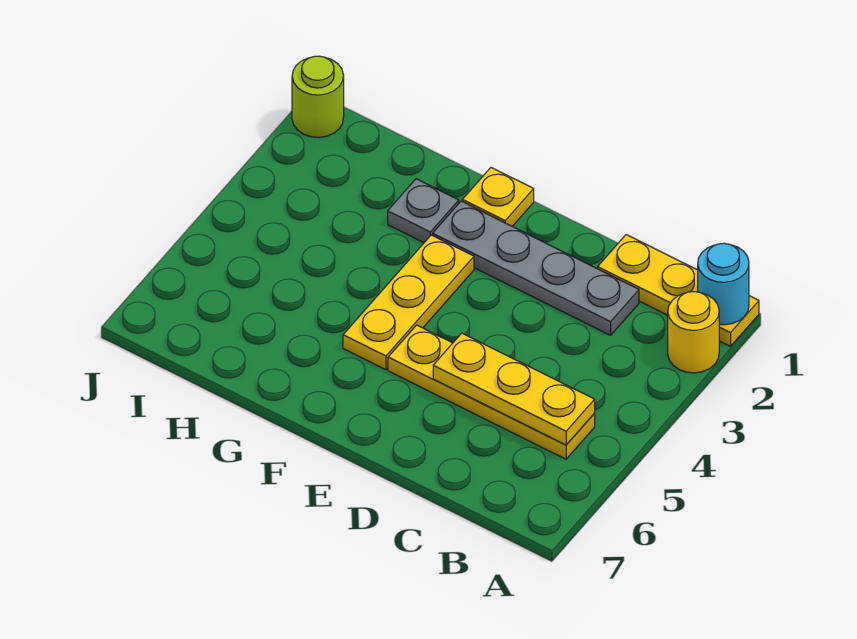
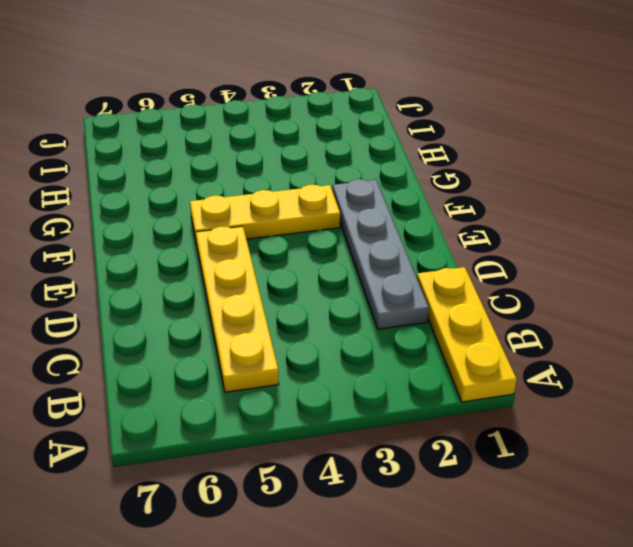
none -> yellow round brick A2 level 1
none -> yellow plate F1 level 1

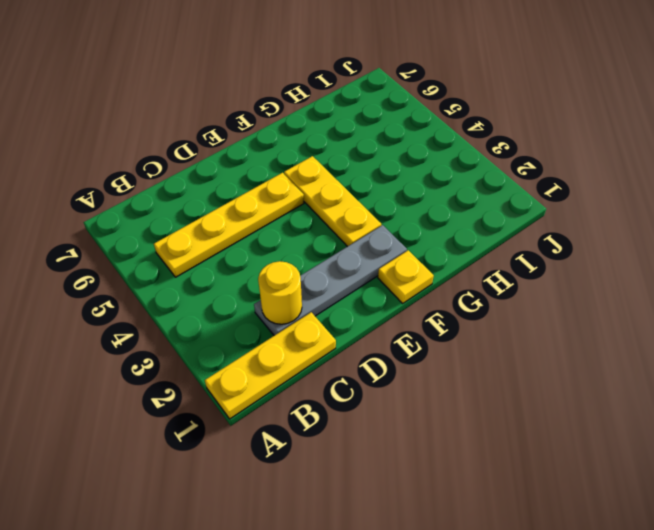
yellow round brick C2 level 2 -> yellow round brick A2 level 1
none -> grey plate G2 level 1
none -> lime round brick J1 level 1

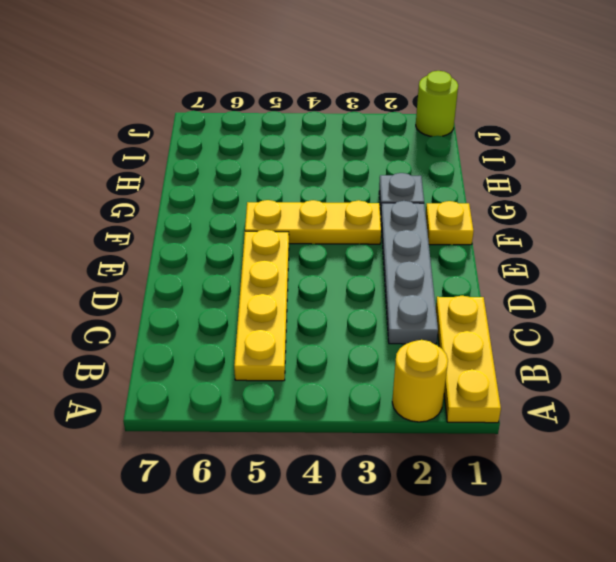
none -> cyan round brick A1 level 2
none -> yellow plate B5:D5 level 2

